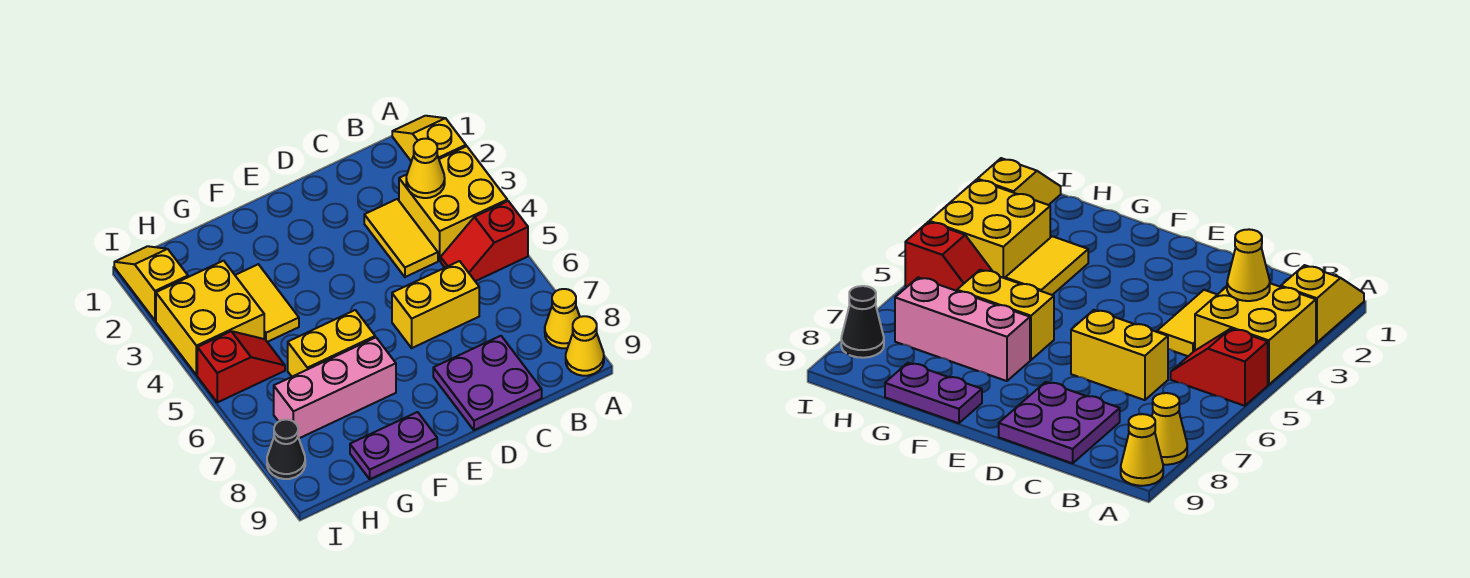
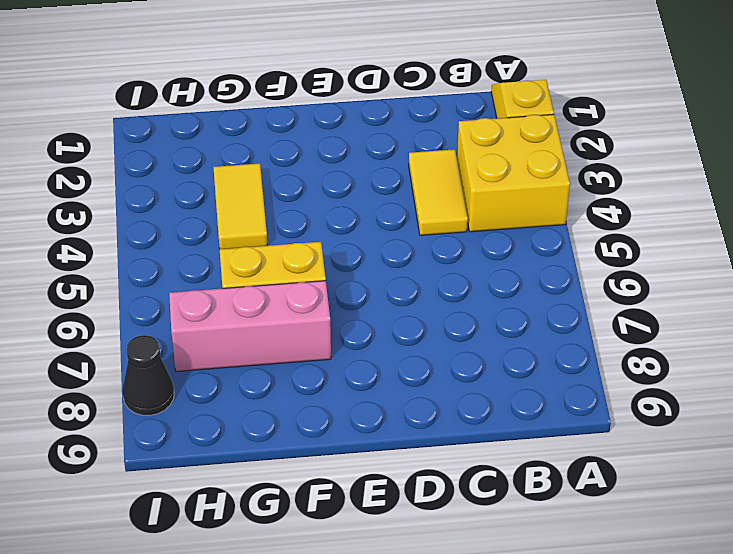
none -> red slope A5:B5 level 1 top A
none -> yellow cone A8 level 1
none -> yellow cone A9 level 1

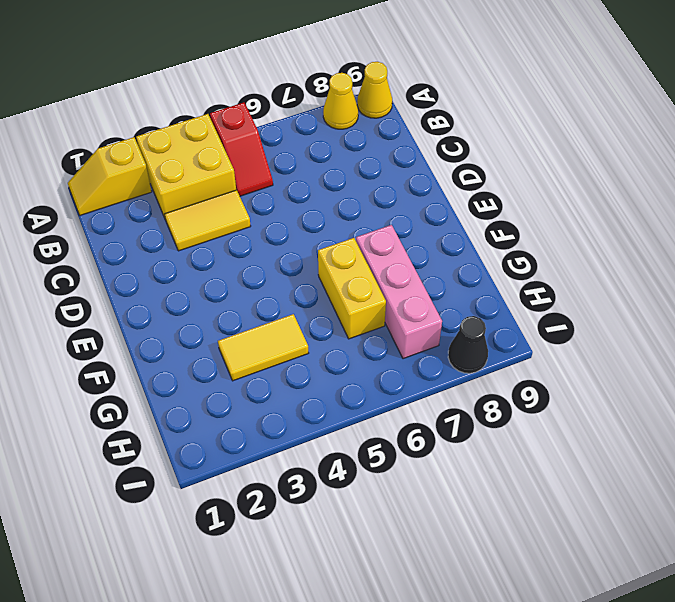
none -> yellow brick C6:D6 level 1
none -> purple plate C8:D9 level 1
none -> purple plate F9:G9 level 1

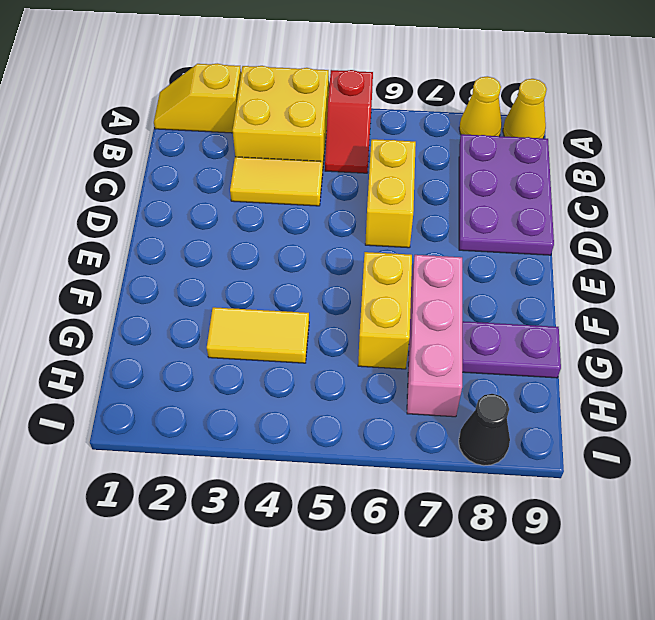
purple plate B8:D9 level 1 -> purple plate C8:D9 level 1
purple plate G8:G9 level 1 -> purple plate F9:G9 level 1
none -> yellow brick H3:I4 level 1
none -> red slope H5:I5 level 1 top I
none -> yellow slope I1:I2 level 1 top 2

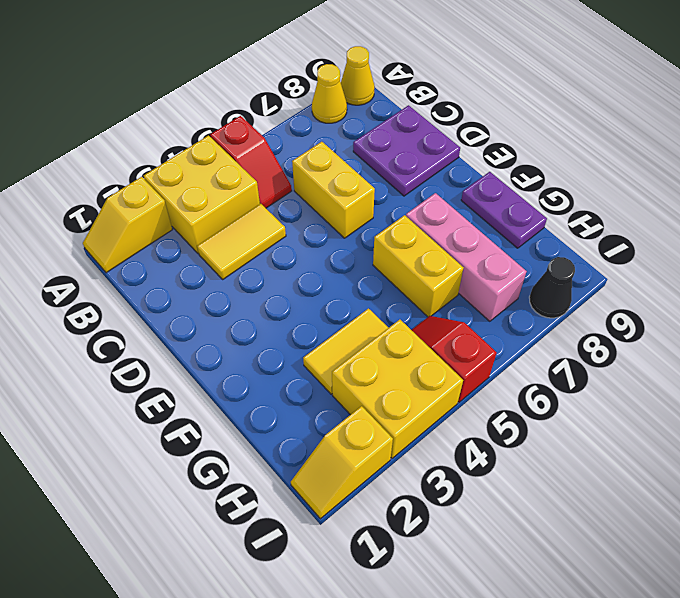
none -> yellow cone B3 level 2

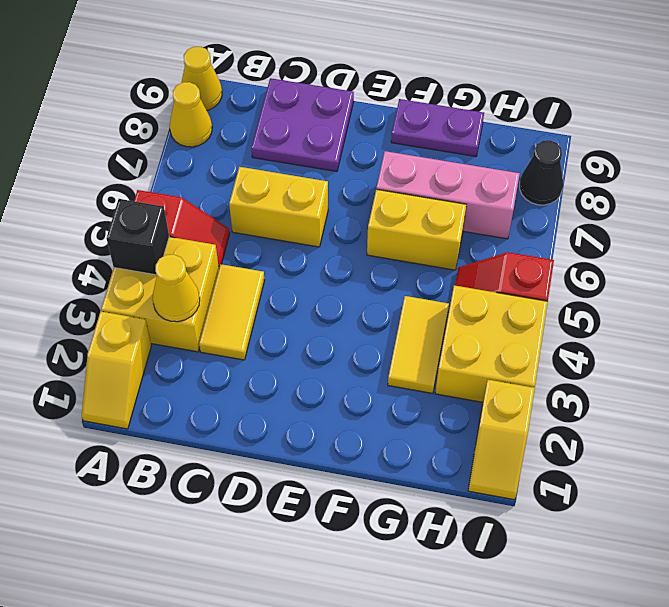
black brick A4 level 2 -> none

